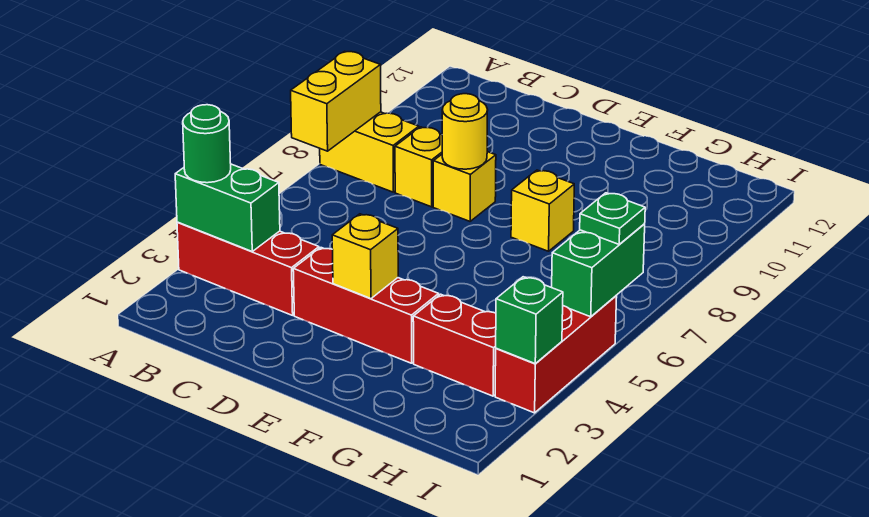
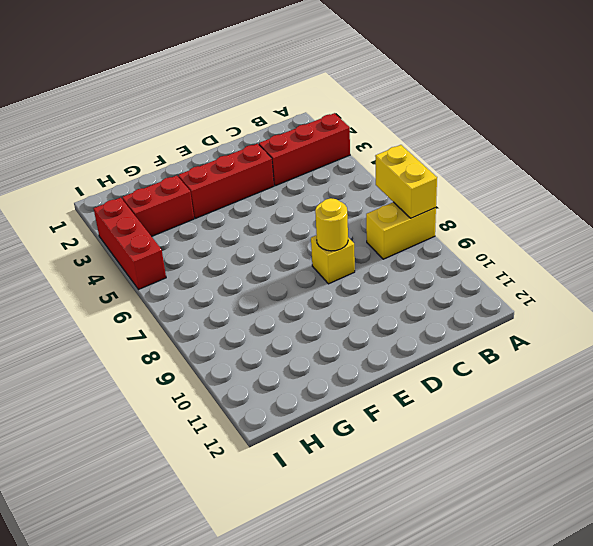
none -> yellow brick C8 level 1
none -> yellow brick F8 level 1
none -> green brick A3:B3 level 2

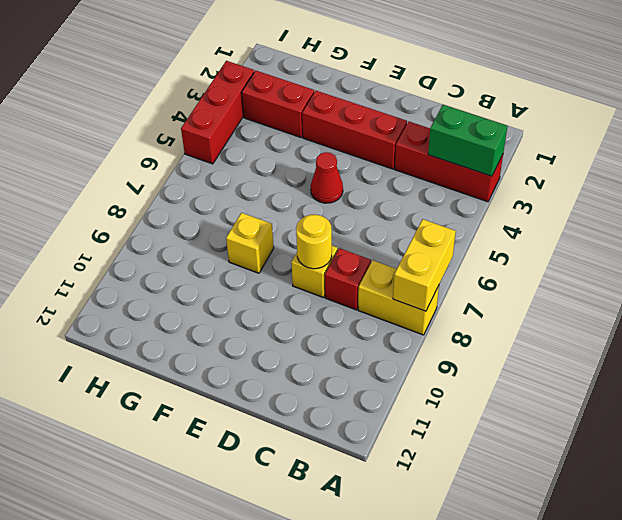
red brick C8 level 1 -> yellow brick C8 level 1
red cone E5 level 1 -> none
none -> yellow brick E3 level 2
none -> green brick I3 level 2
none -> green brick I5:I6 level 2

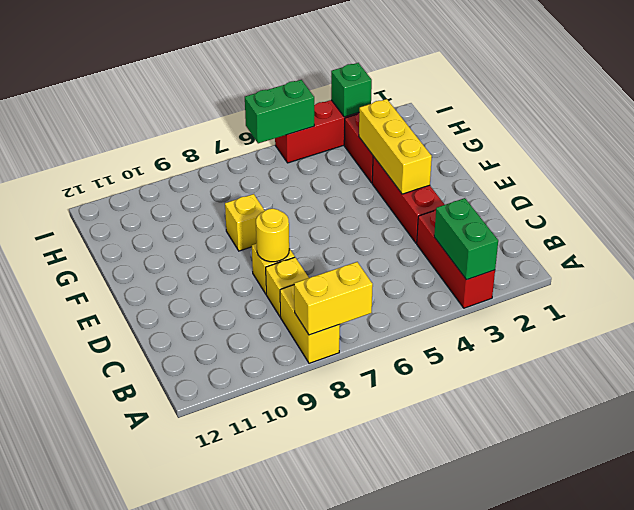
yellow brick E3:G3 level 2 -> yellow brick E3 level 2
none -> green round brick A3 level 3
none -> green plate I6 level 3

